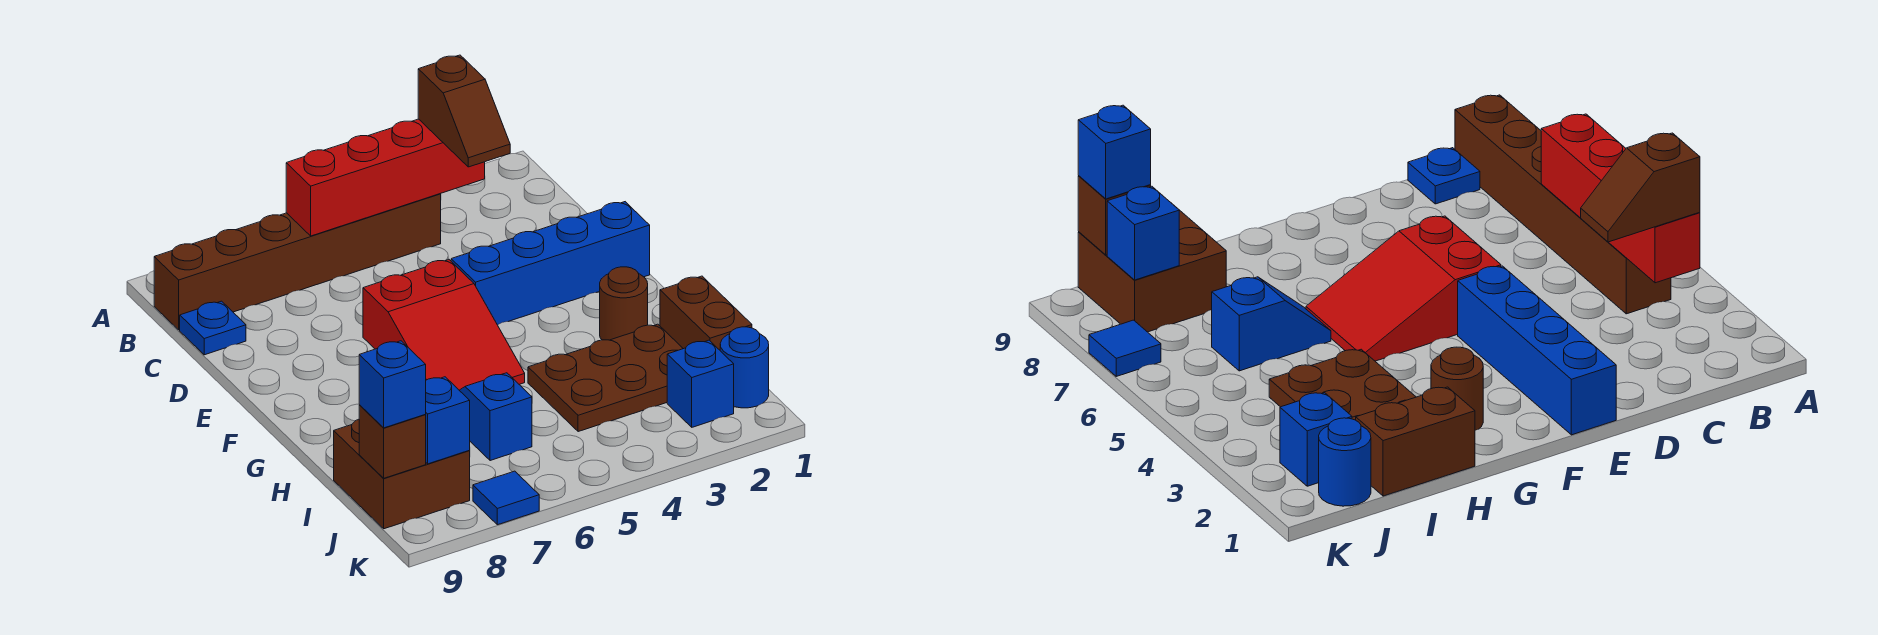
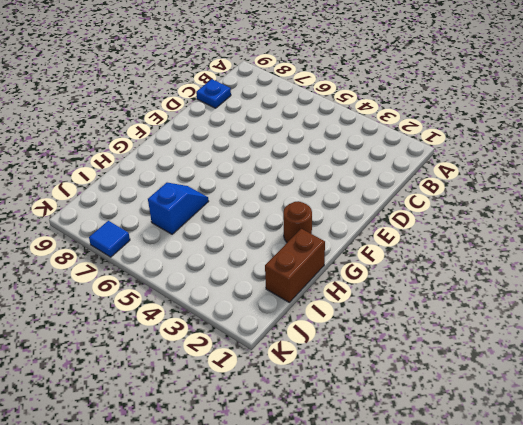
none -> brown brick B4:B9 level 1
none -> blue brick E1:E4 level 1
none -> red slope E5:G6 level 1 top E

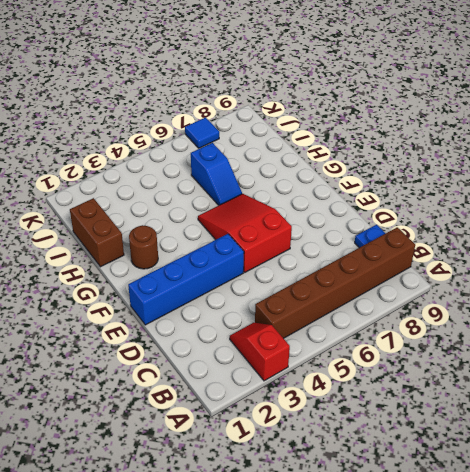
red slope A3:B3 level 1 top A -> none
none -> brown plate H2:I4 level 1
none -> brown brick I8:J9 level 1
none -> blue round brick J1 level 1

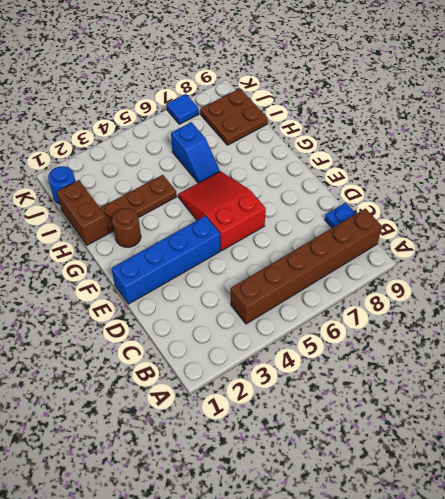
brown plate H2:H4 level 1 -> brown plate H2:I4 level 1
brown plate I8:J9 level 1 -> brown brick I8:J9 level 1
none -> blue brick J2 level 1
none -> red brick B3:B6 level 2
none -> blue brick J8 level 2

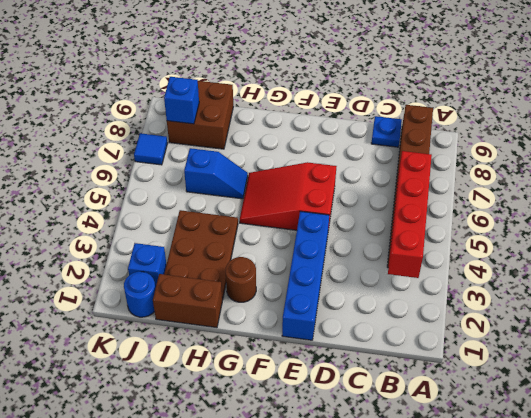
none -> brown brick J9 level 2
none -> brown slope B3:C3 level 3 top B
none -> blue brick J9 level 3

